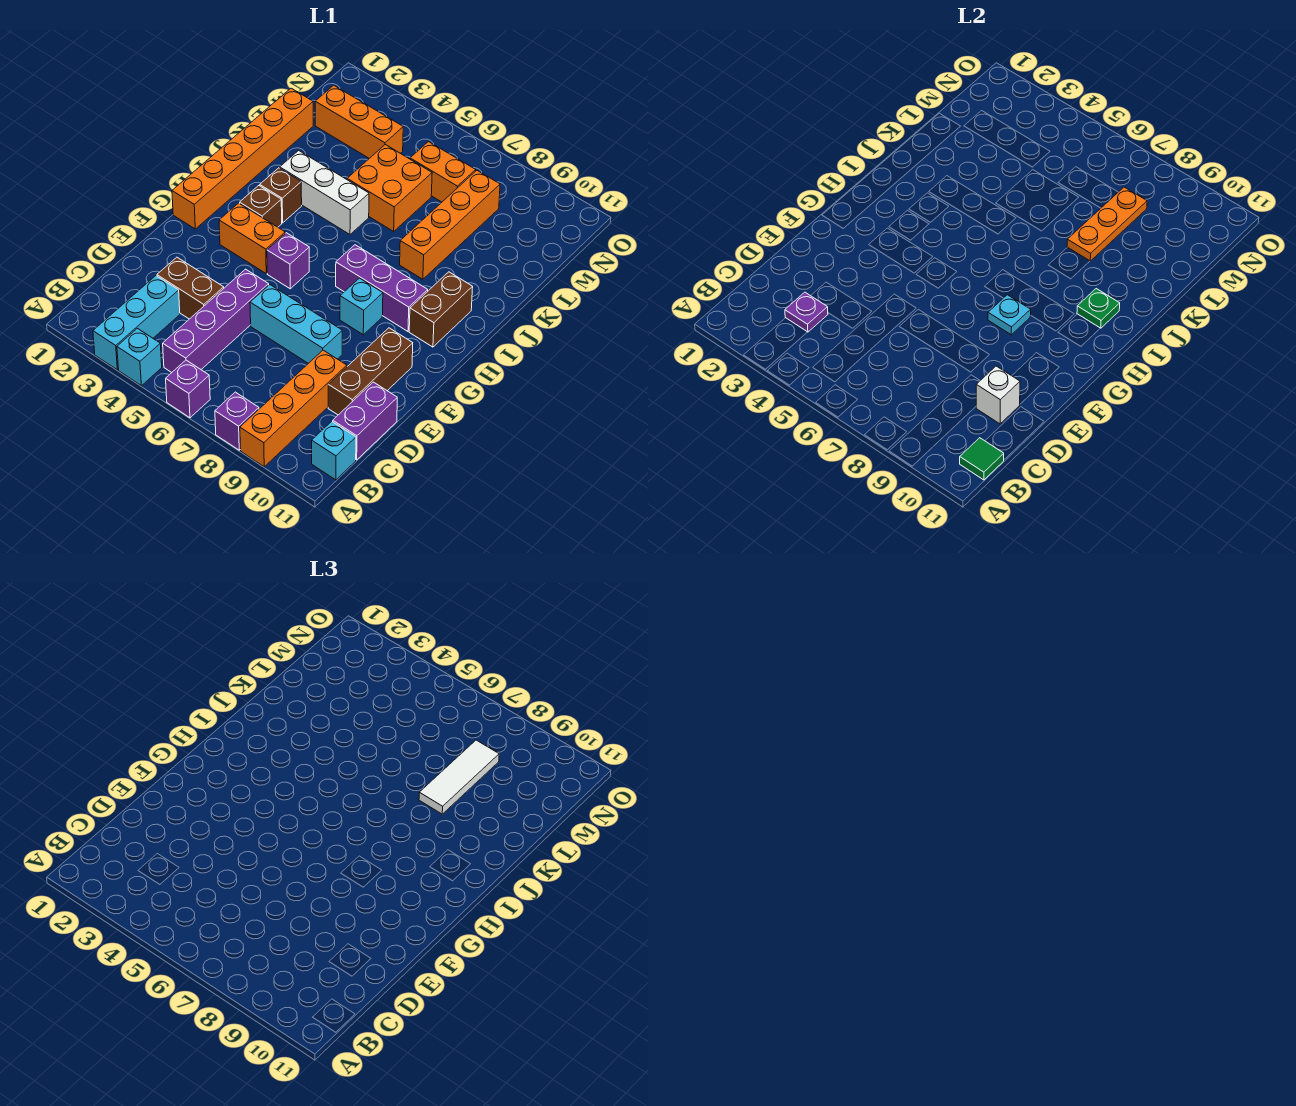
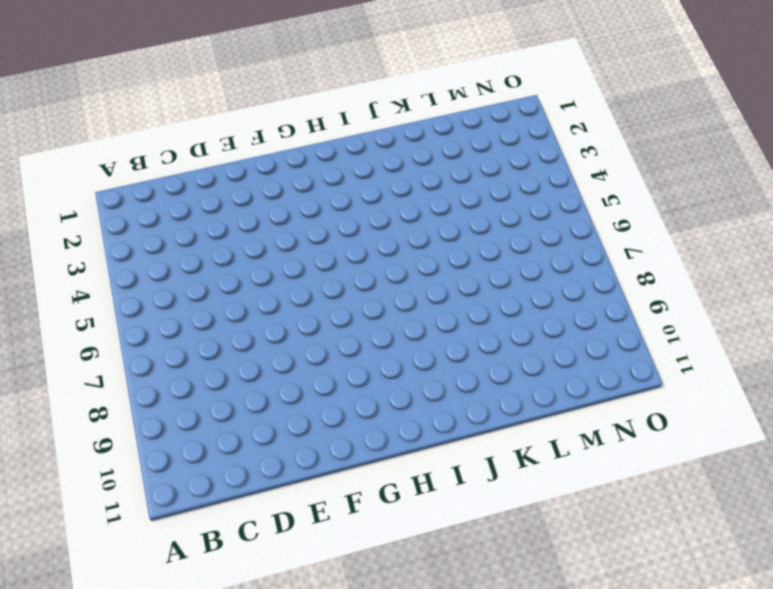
none -> cyan brick A3:C3 level 1
none -> cyan brick A4 level 1
none -> purple brick A6 level 1
none -> purple brick A8 level 1

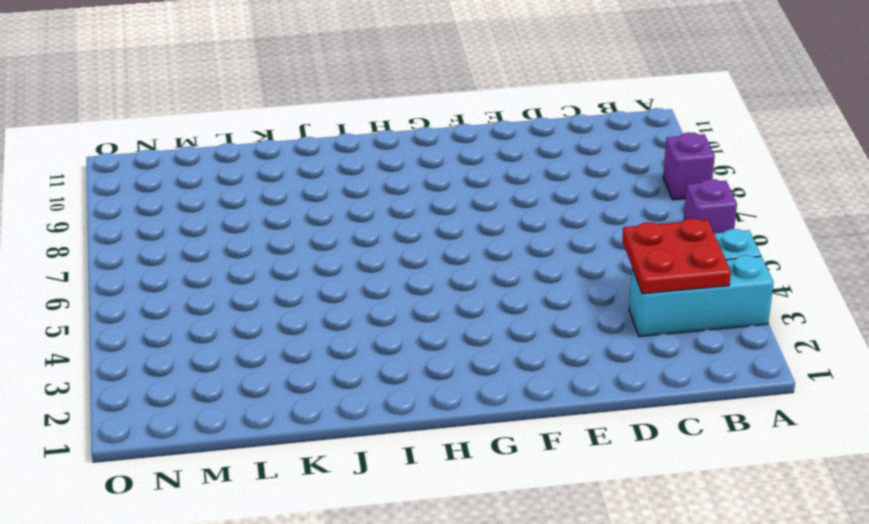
red plate B3:C4 level 2 -> purple plate C3 level 2
none -> orange brick A9:D9 level 1
none -> purple brick B5:E5 level 1
none -> cyan brick B11 level 1
none -> purple brick C11:D11 level 1

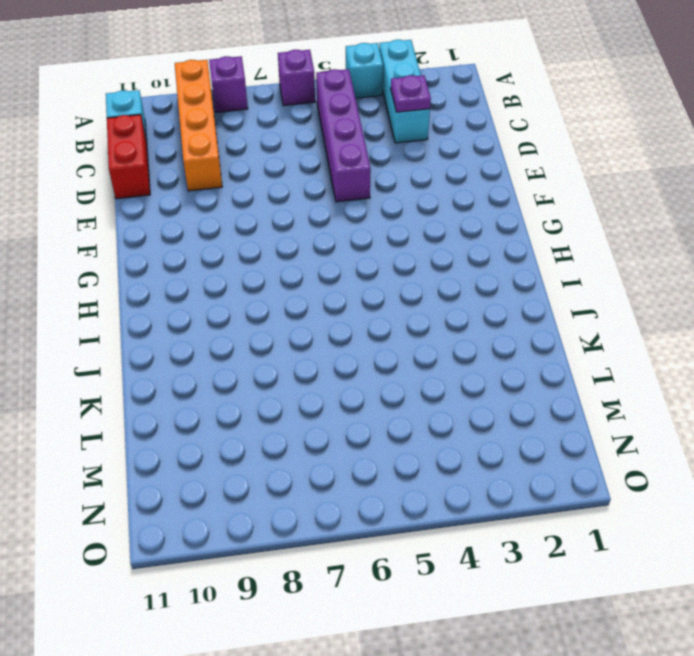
red brick C11:D11 level 1 -> purple brick C11:D11 level 1
none -> brown brick D3:D4 level 1
none -> brown brick D10:F10 level 1
none -> cyan brick E6:E8 level 1
none -> orange brick G1:L1 level 1

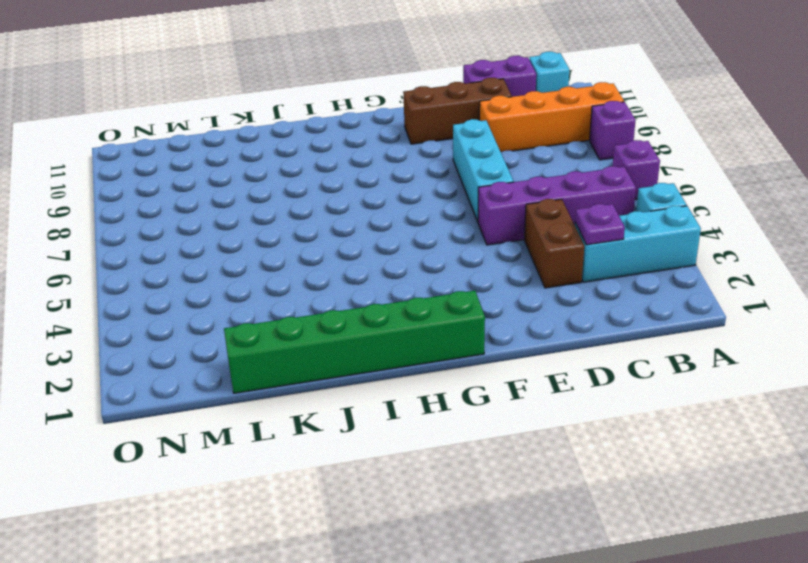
green brick G1:L1 level 1 -> orange brick G1:L1 level 1
none -> orange brick G3:G4 level 1
none -> purple brick G5 level 1
none -> cyan brick G8 level 1
none -> brown brick H3 level 1

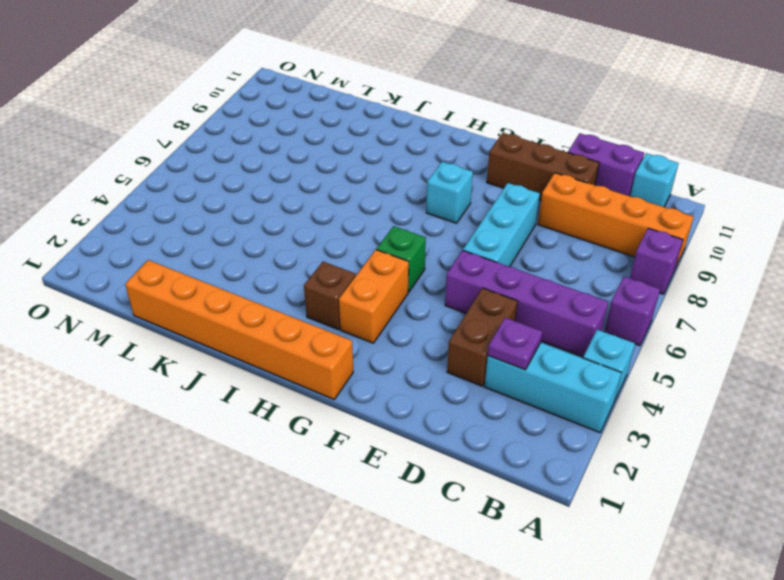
green brick G5 level 1 -> purple brick G5 level 1
none -> purple brick H7:H9 level 1
none -> brown brick H10:I10 level 1
none -> brown brick I3 level 1
none -> white brick J3:J5 level 1

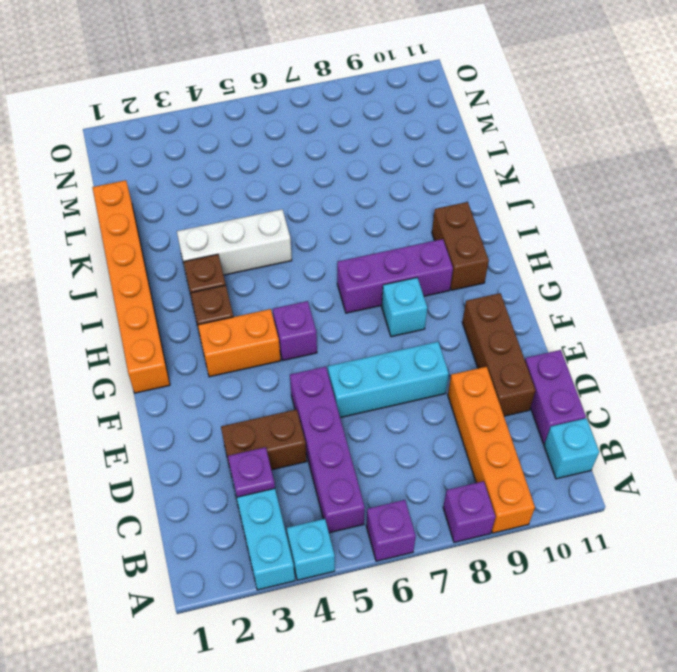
none -> orange brick J8:M8 level 1
none -> orange brick K5:L6 level 1
none -> orange brick M2:M4 level 1
none -> orange brick M6:M7 level 1

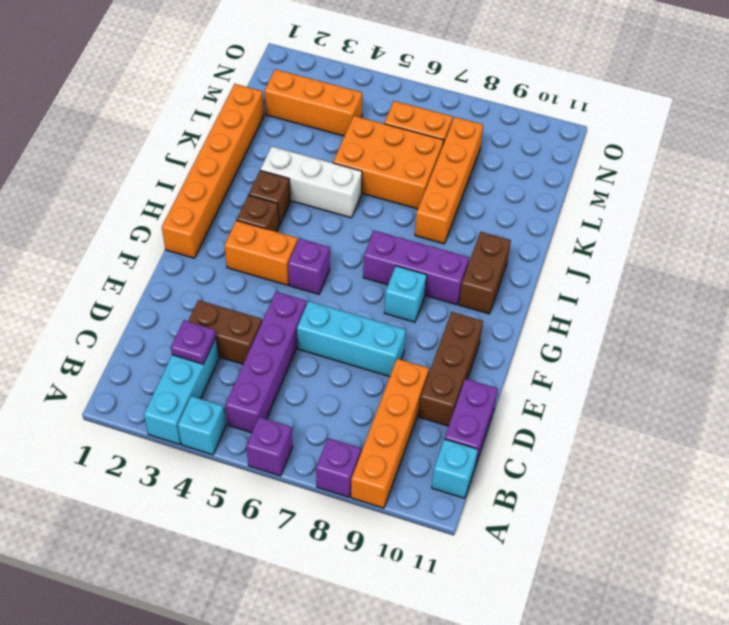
orange brick K5:L7 level 1 -> orange brick K5:L6 level 1
none -> green tile B11 level 2
none -> white brick D10 level 2
none -> cyan plate G8 level 2
none -> green plate I10 level 2

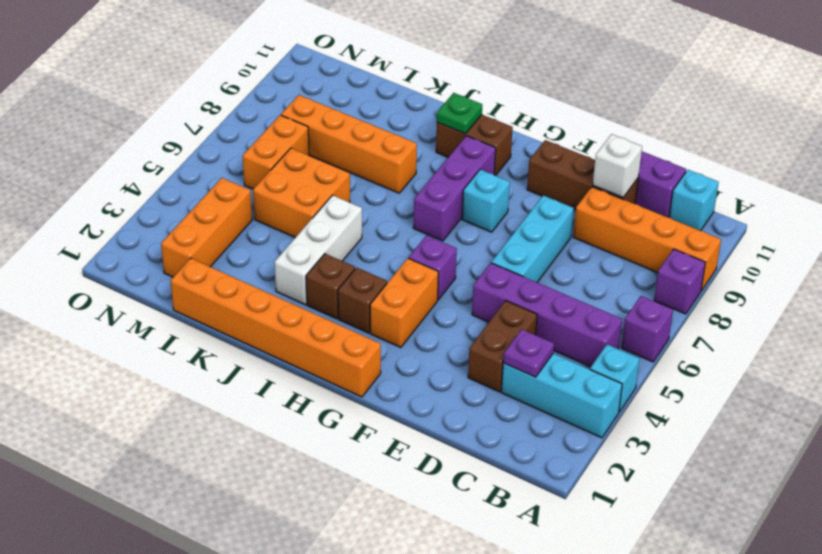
none -> green tile B11 level 2
none -> cyan plate G8 level 2
none -> orange plate K8:M8 level 2
none -> white tile K8:M8 level 3

